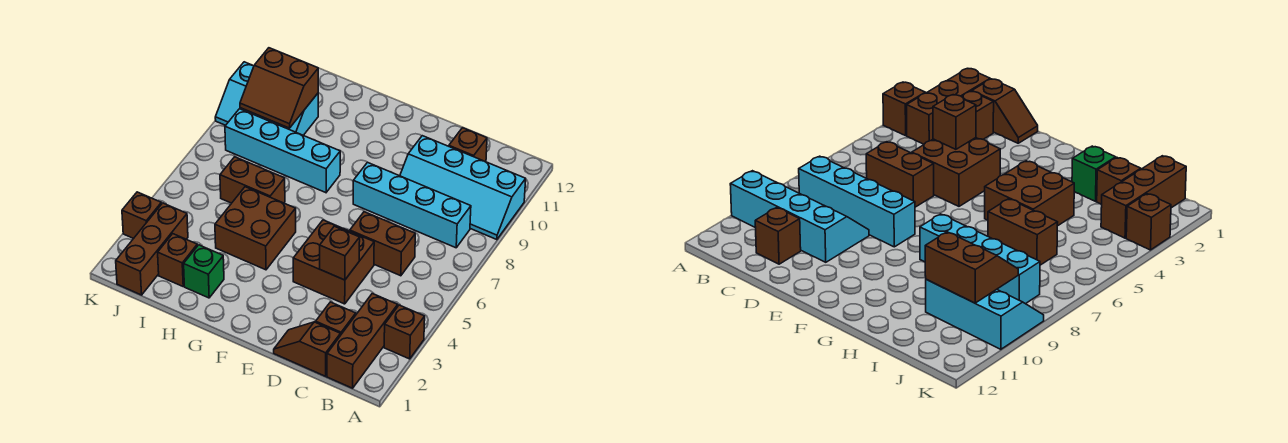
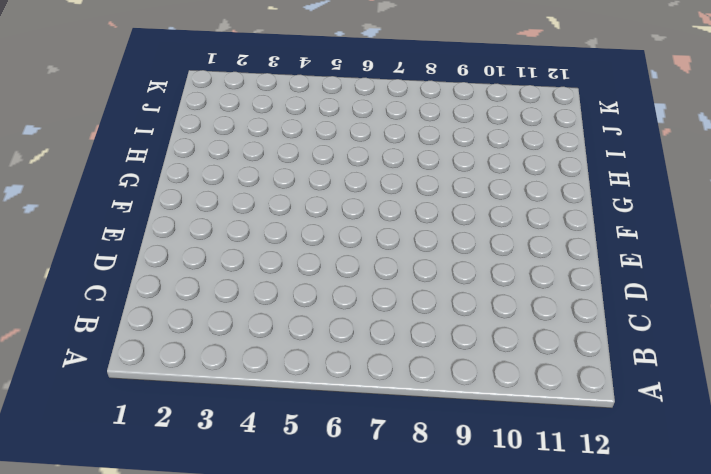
none -> brown brick A3 level 1
none -> cyan slope A9:D10 level 1 top 10
none -> brown brick B1:B3 level 1

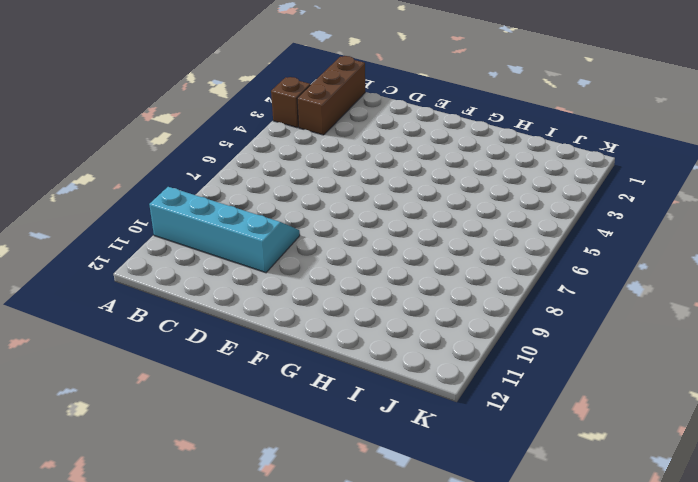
none -> cyan brick B8:E8 level 1
none -> brown slope C1:D1 level 1 top C
none -> brown brick C2 level 1

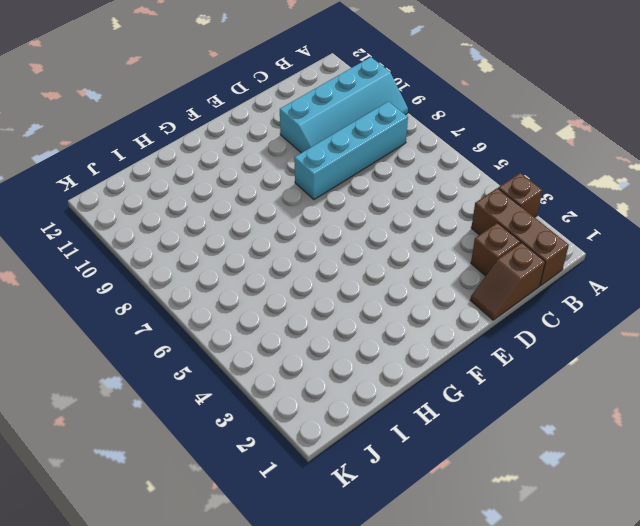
none -> brown brick C6:D6 level 1
none -> brown brick C11 level 1
none -> brown brick D4:E5 level 1

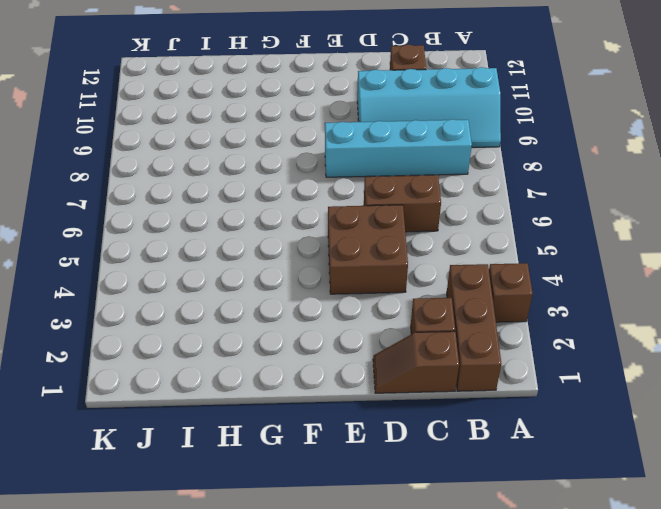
none -> brown brick G4:H5 level 1
none -> cyan brick G8:J8 level 1
none -> green brick H2 level 1

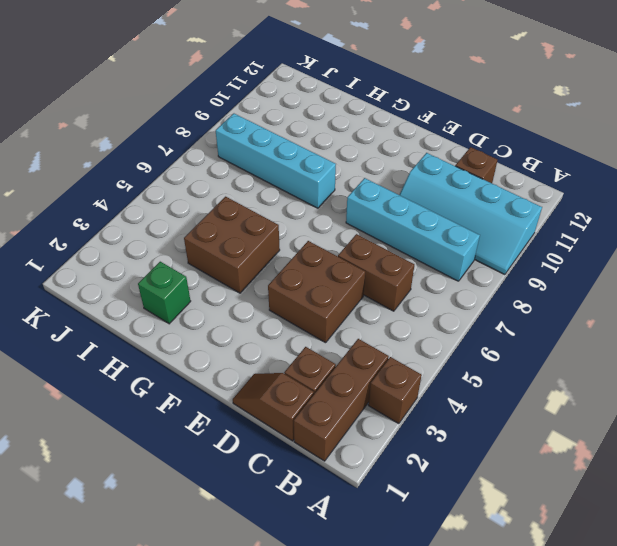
none -> brown brick H6:I6 level 1
none -> brown brick I2 level 1
none -> cyan slope I9:K10 level 1 top 10

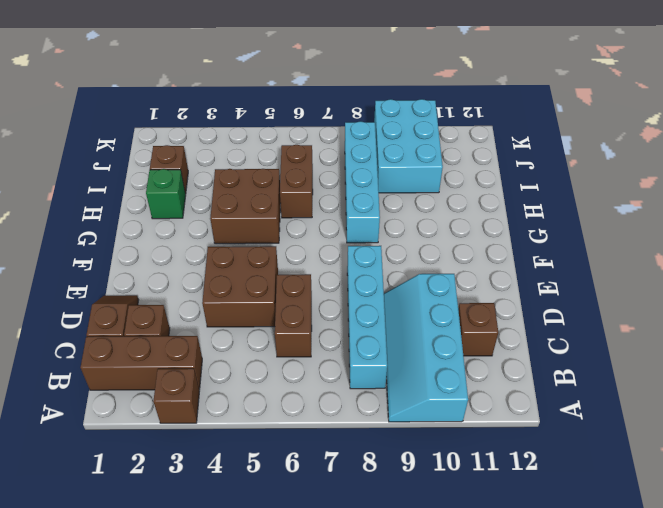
cyan brick I9:K10 level 1 -> cyan slope I9:K10 level 1 top 10
none -> brown brick J1:J3 level 1
none -> brown brick K3 level 1
none -> brown brick D4 level 2

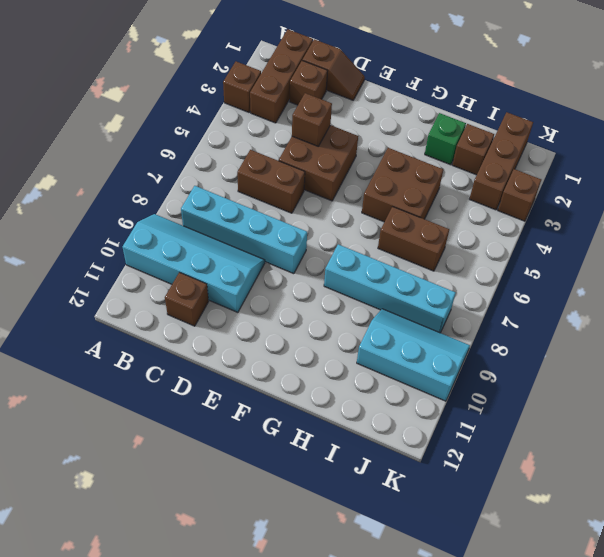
none -> brown slope I9:J10 level 2 top 10

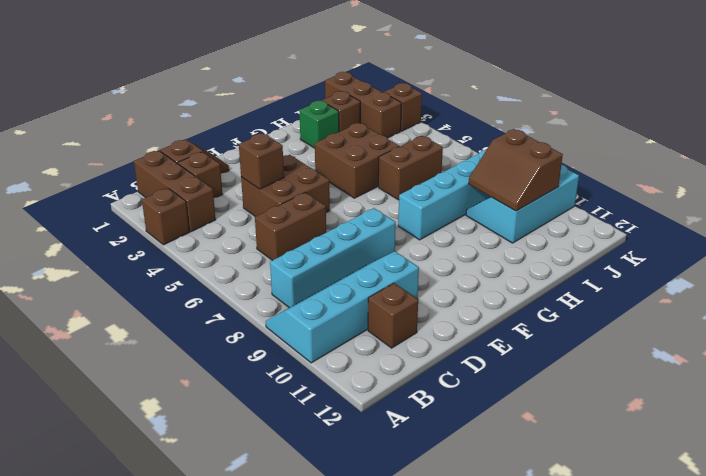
brown slope I9:J10 level 2 top J -> brown slope I9:J10 level 2 top 10

